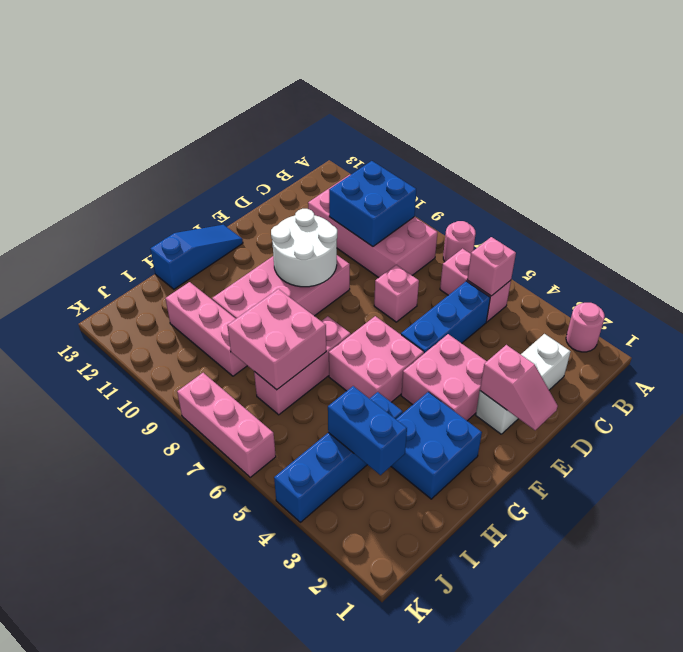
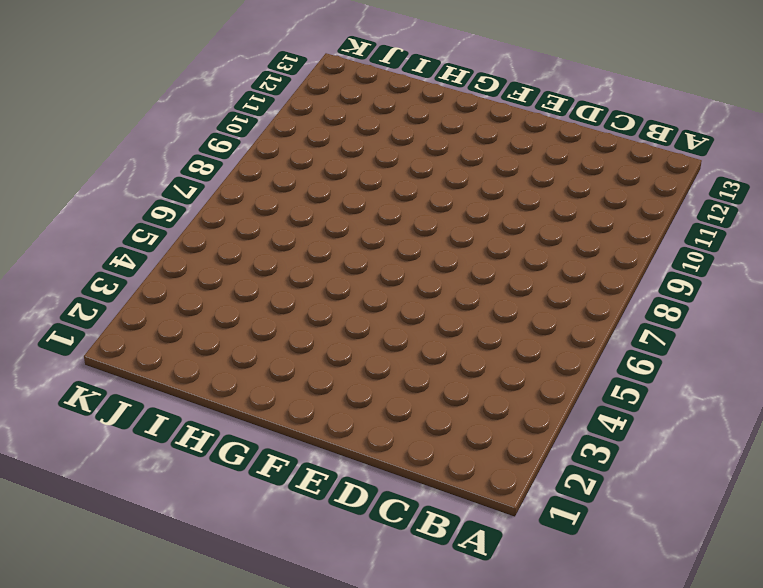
none -> pink round brick A2 level 1
none -> pink round brick A7 level 1
none -> pink brick B5:B6 level 1

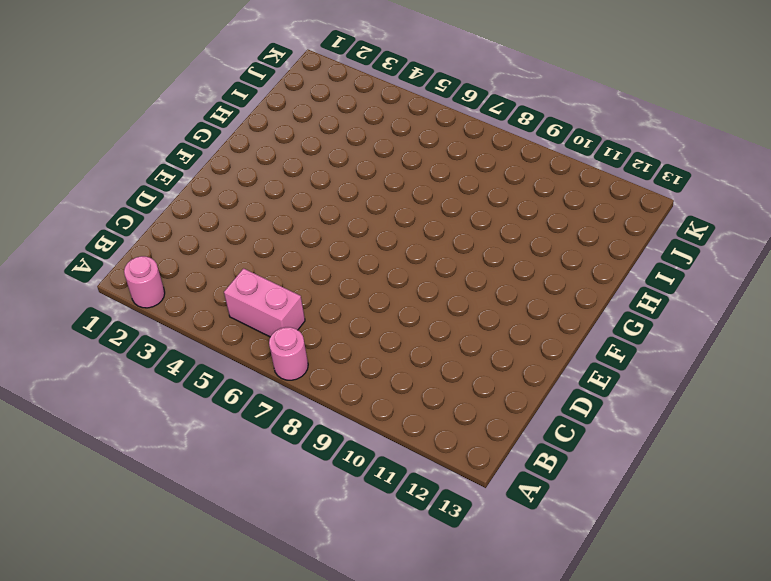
none -> pink brick B8:C11 level 1
none -> white brick C2:E2 level 1
none -> blue brick C5:E5 level 1

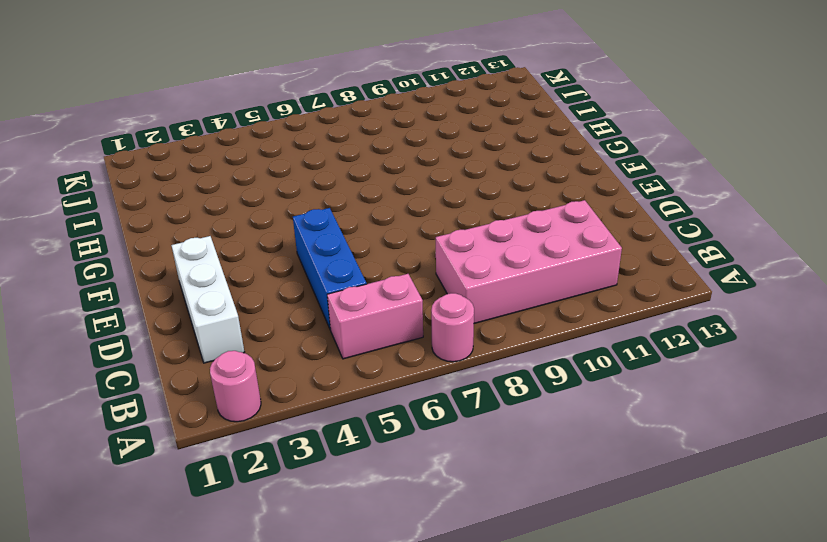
none -> pink brick D7 level 1
none -> pink brick E3:F4 level 1
none -> pink brick E9:H10 level 1

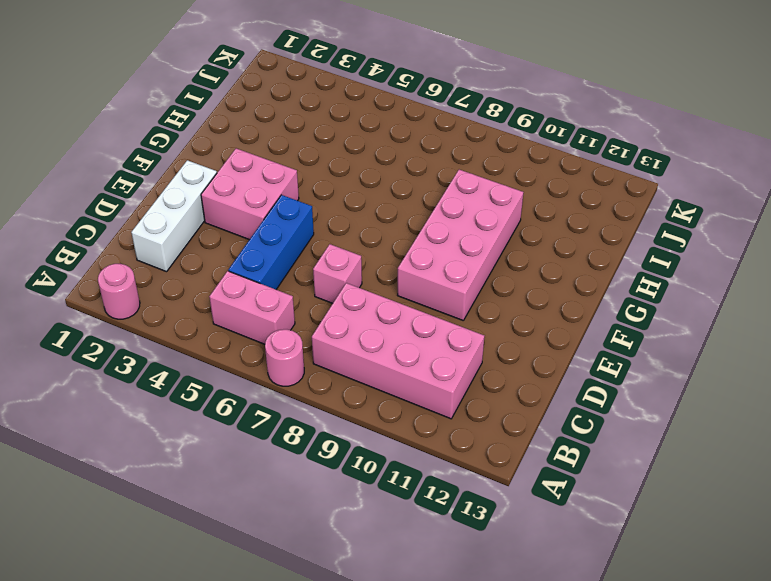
none -> pink brick F5:G6 level 1
none -> blue slope F13:H13 level 1 top H
none -> blue brick G2:H3 level 1

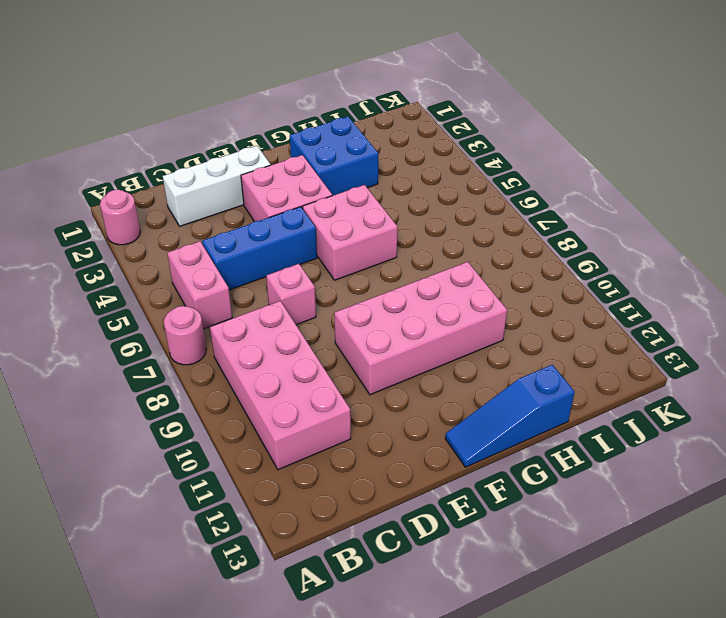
none -> pink brick G7:I7 level 1
none -> blue brick H4:K4 level 1
none -> pink brick I9:I11 level 1

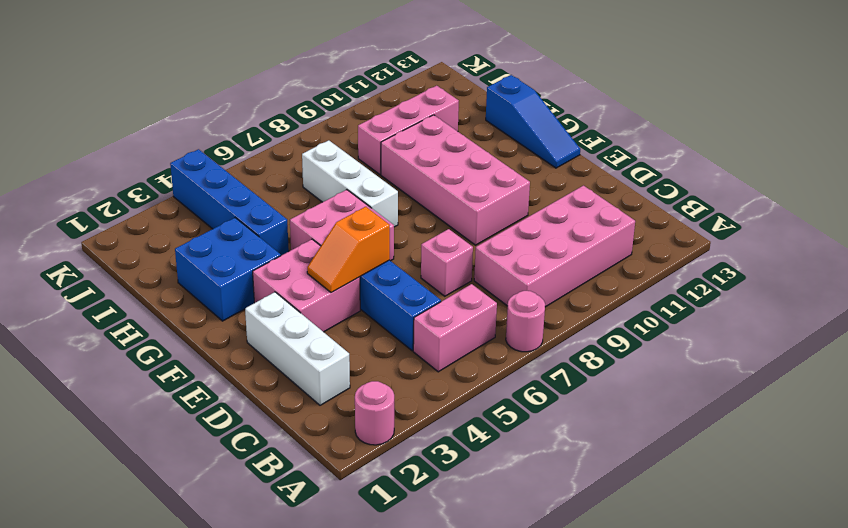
orange slope E4:E5 level 2 top 5 -> none
white brick G7:I7 level 1 -> pink brick G7:I7 level 1
none -> pink brick K6:K8 level 1
none -> pink brick B5 level 2
none -> blue brick B9:C10 level 2

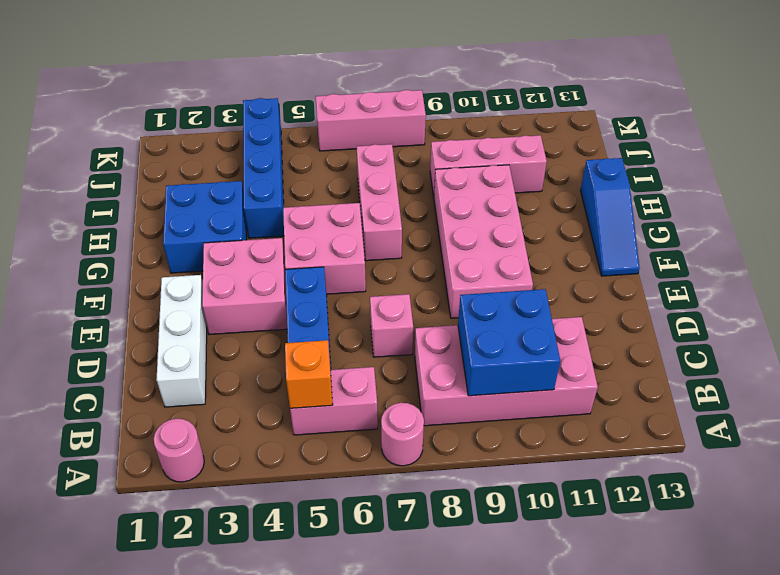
orange brick B5 level 2 -> pink brick B5 level 2
none -> pink slope E1:E2 level 2 top 2
none -> white round brick E9:F10 level 2
none -> pink brick H7:I8 level 2

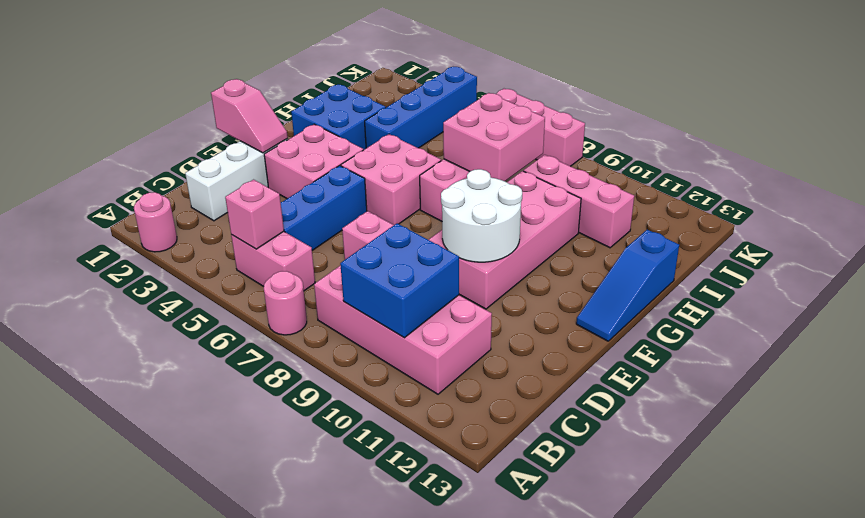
pink slope E1:E2 level 2 top 1 -> pink slope E1:E2 level 2 top 2
none -> blue brick I3:I4 level 2

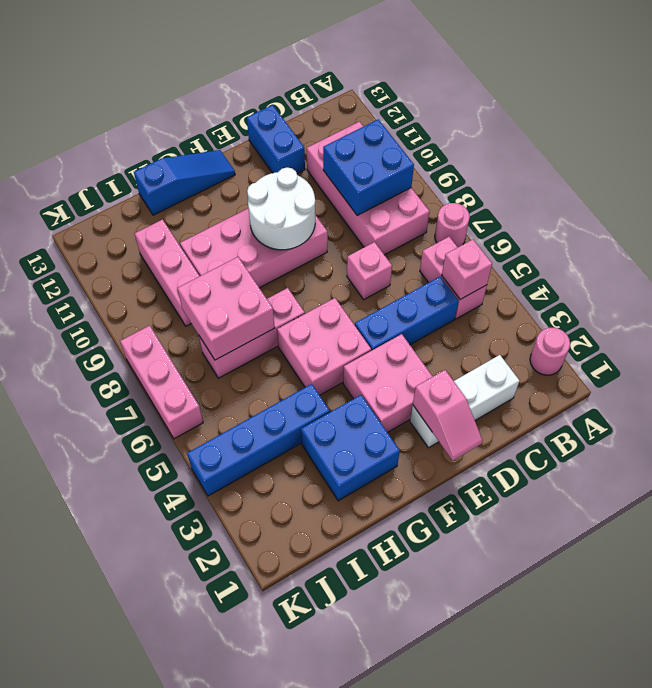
blue brick D12:D13 level 1 -> blue brick I3:I4 level 2

